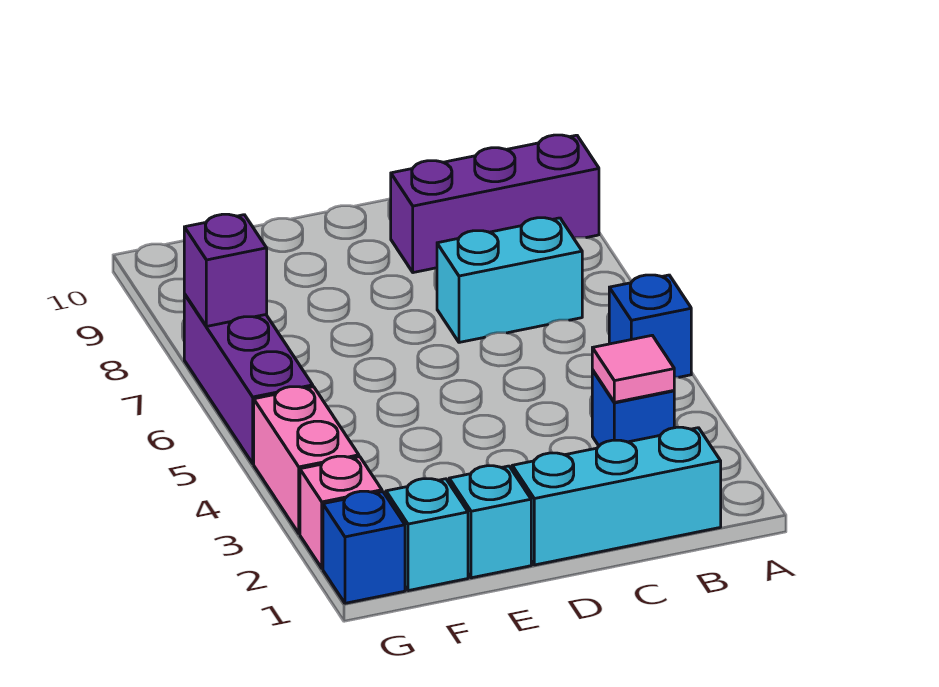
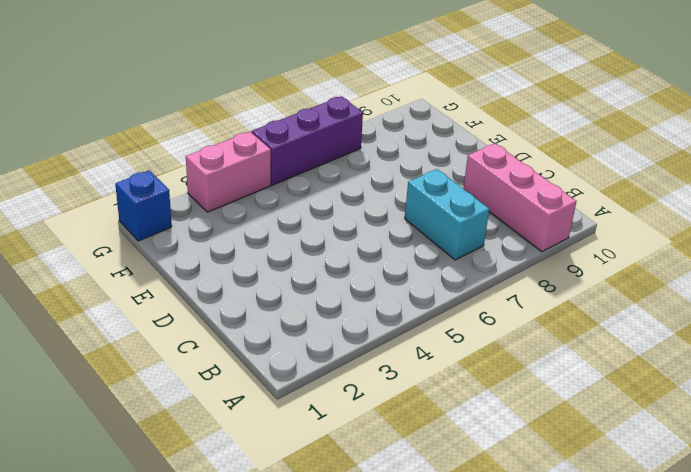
pink brick A9:C9 level 1 -> purple brick A9:C9 level 1
none -> blue brick A5 level 1
none -> cyan brick B1:D1 level 1
none -> blue brick B3 level 1

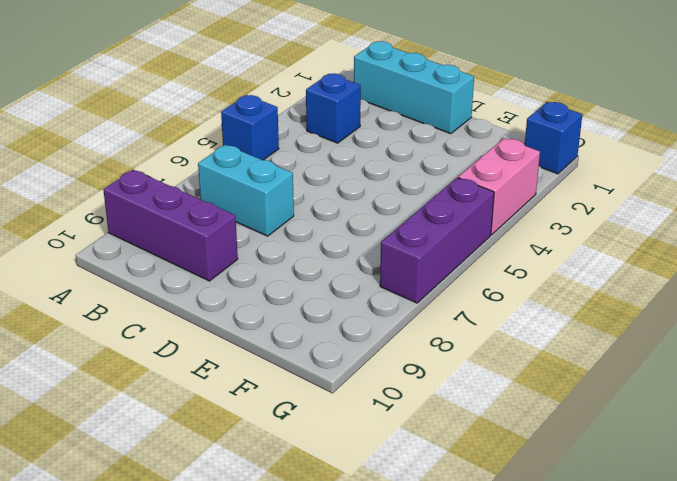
none -> cyan brick E1 level 1
none -> cyan brick F1 level 1
none -> pink brick G2 level 1

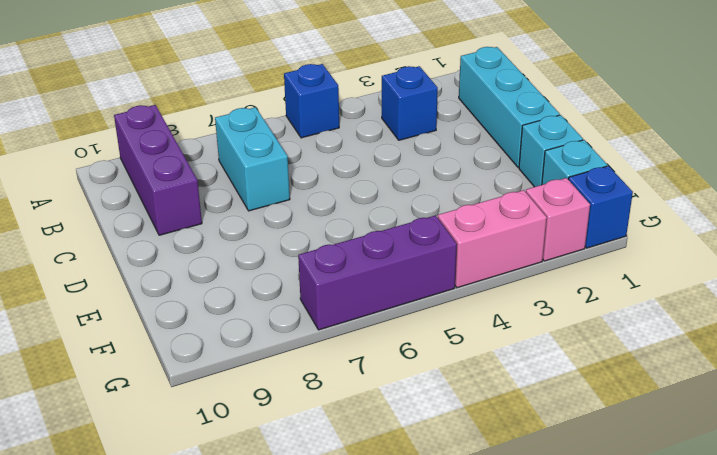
none -> pink tile B3 level 2
none -> purple brick G7 level 2

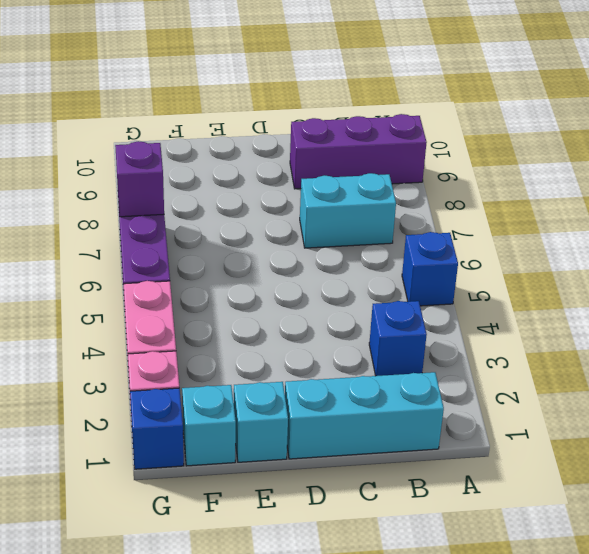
none -> pink tile B3 level 2

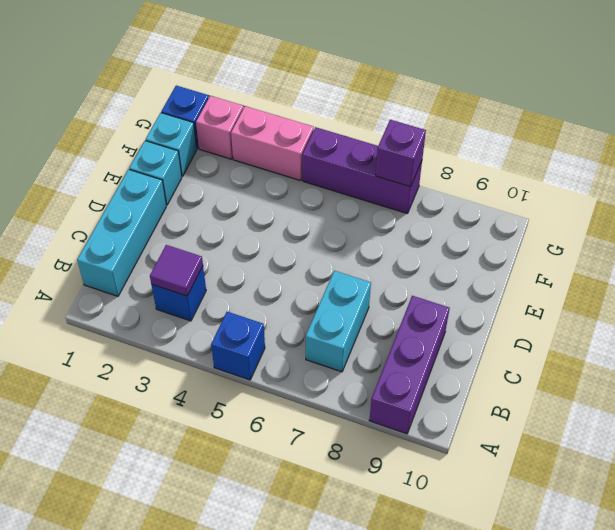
purple tile B3 level 2 -> pink tile B3 level 2

